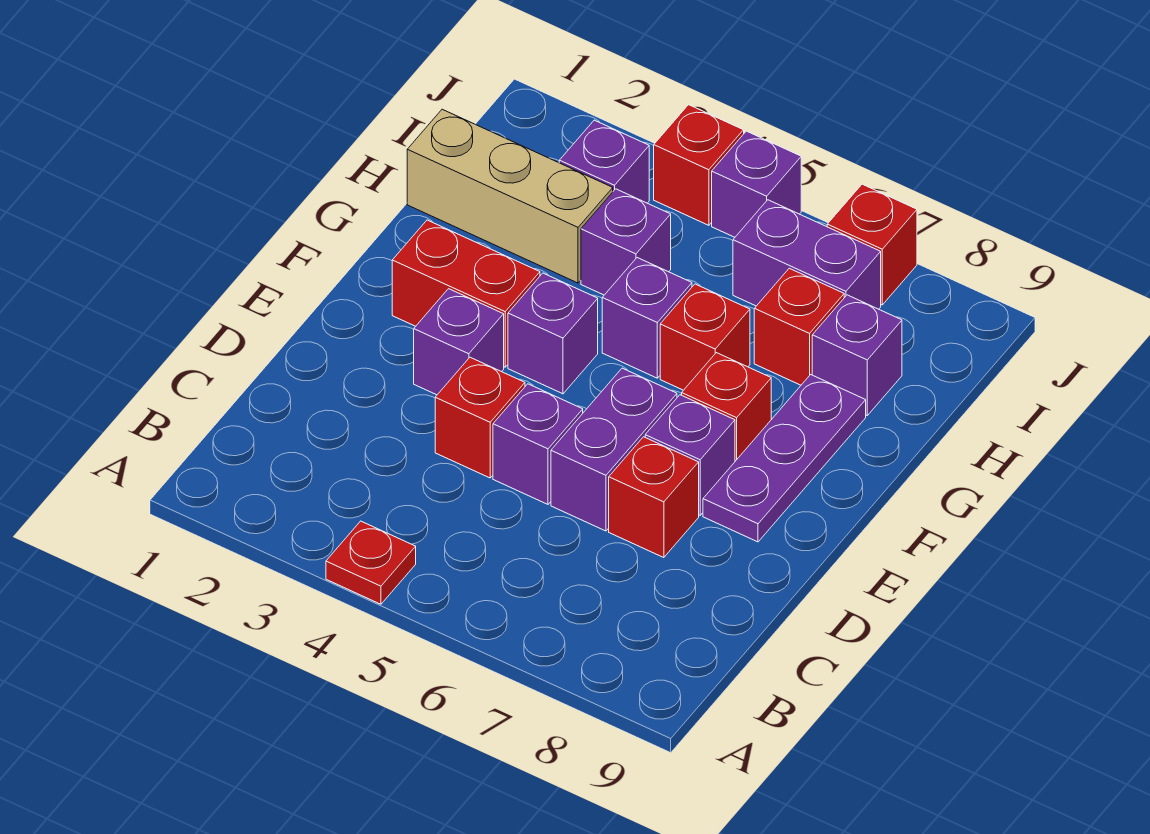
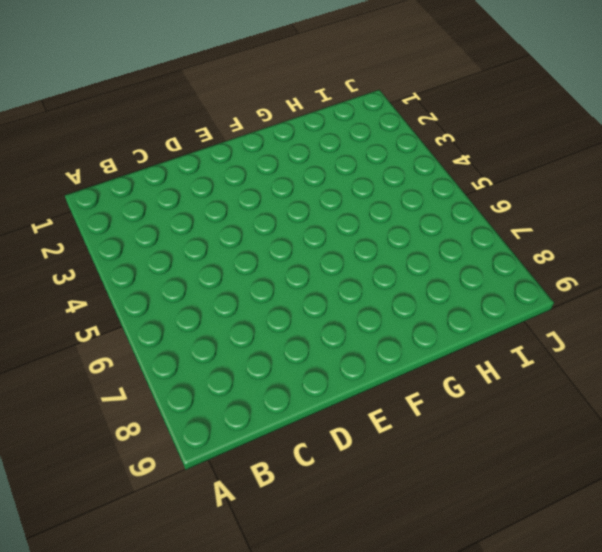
none -> red plate A4 level 1
none -> red brick D4 level 1
none -> purple brick D5 level 1

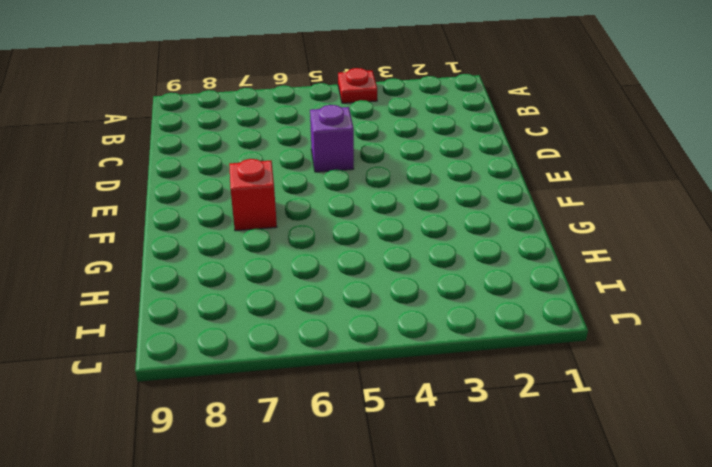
none -> red brick D4 level 1
none -> purple brick D6:E6 level 1
none -> red brick D7 level 1

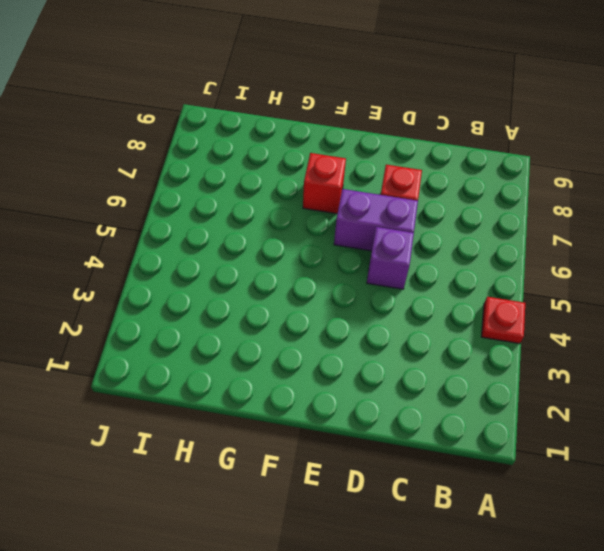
none -> red brick D4 level 1
none -> purple brick E3 level 1
none -> purple brick E7 level 1

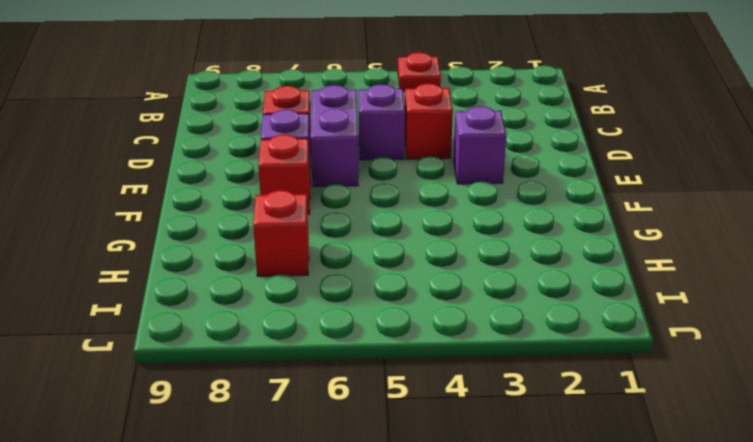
none -> purple plate E8:G8 level 1
none -> red brick F2:F3 level 1
none -> purple brick F4 level 1

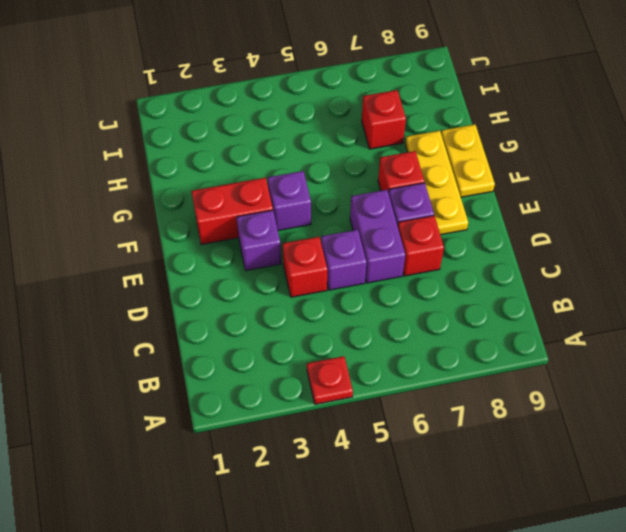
yellow plate E8:G8 level 1 -> purple plate E8:G8 level 1
yellow plate F9:G9 level 1 -> none
none -> purple brick G5 level 1
none -> red brick G6 level 1
none -> tan brick H1:H3 level 1

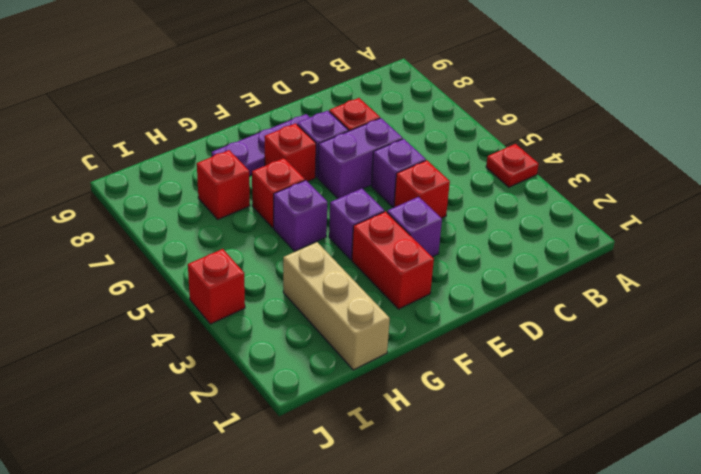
none -> purple brick H4 level 1
none -> purple brick H8 level 1
none -> purple brick I3 level 1

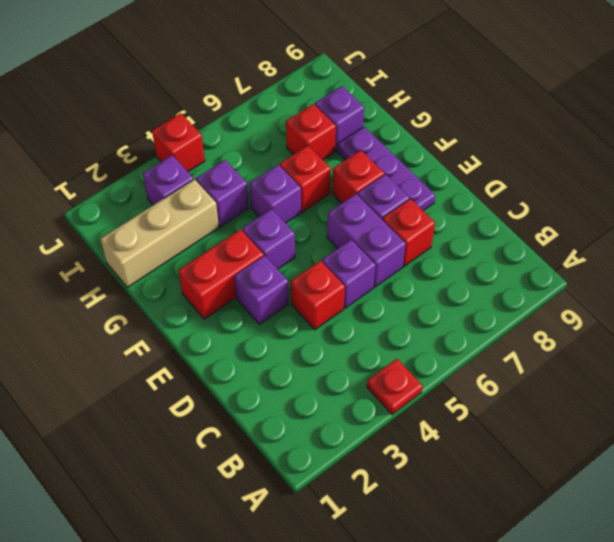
none -> purple brick I6:I7 level 1
none -> purple brick J5 level 1
none -> red brick J7 level 1

